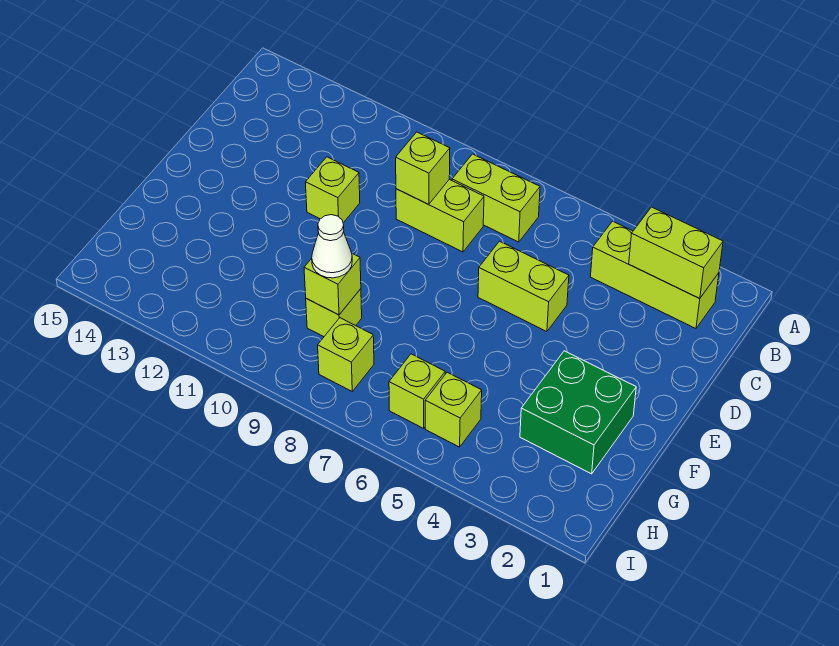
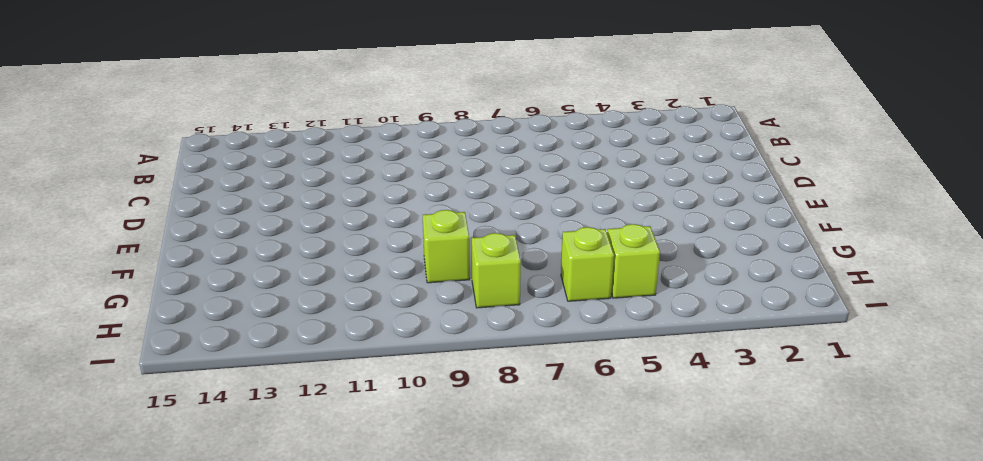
none -> lime brick B2:B4 level 1
none -> lime brick B7:B8 level 1
none -> lime brick C8:C9 level 1

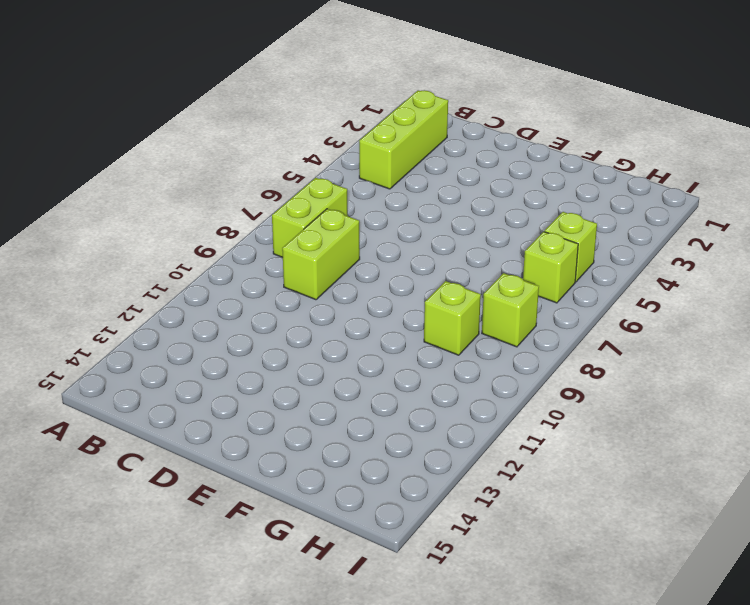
none -> lime brick D5:D6 level 1
none -> lime brick D11 level 1
none -> green brick F2:G3 level 1

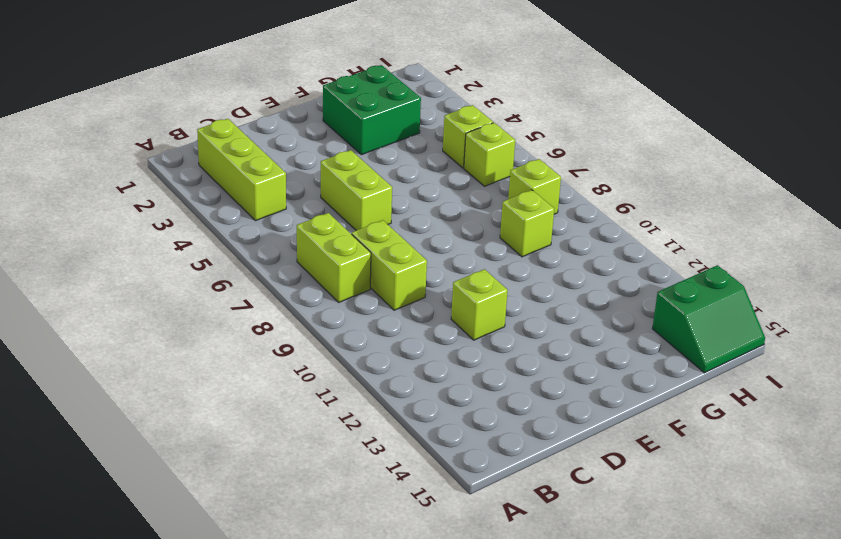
green slope H14:I15 level 1 top 14 -> none
none -> lime brick B2:B3 level 2
none -> lime brick C9 level 2
none -> lime brick G9 level 2

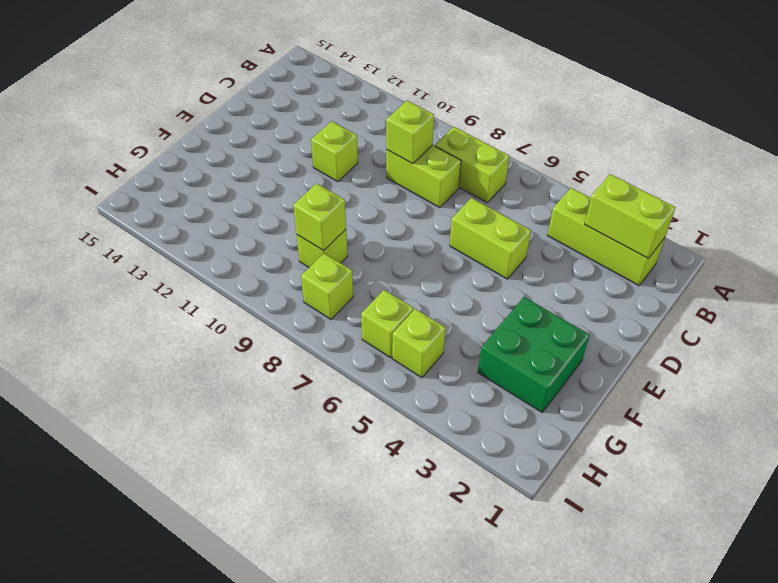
none -> white cone G9 level 3

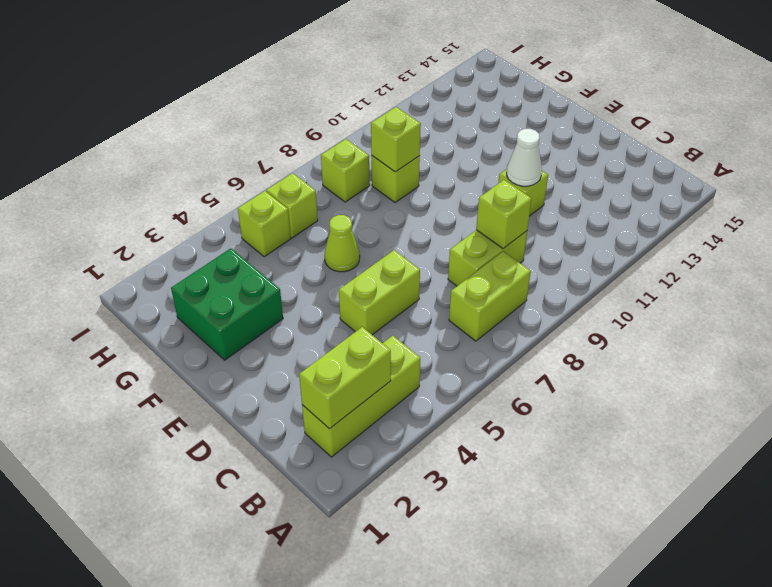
white cone D11 level 2 -> white cone G9 level 3
lime cone F6 level 1 -> none

